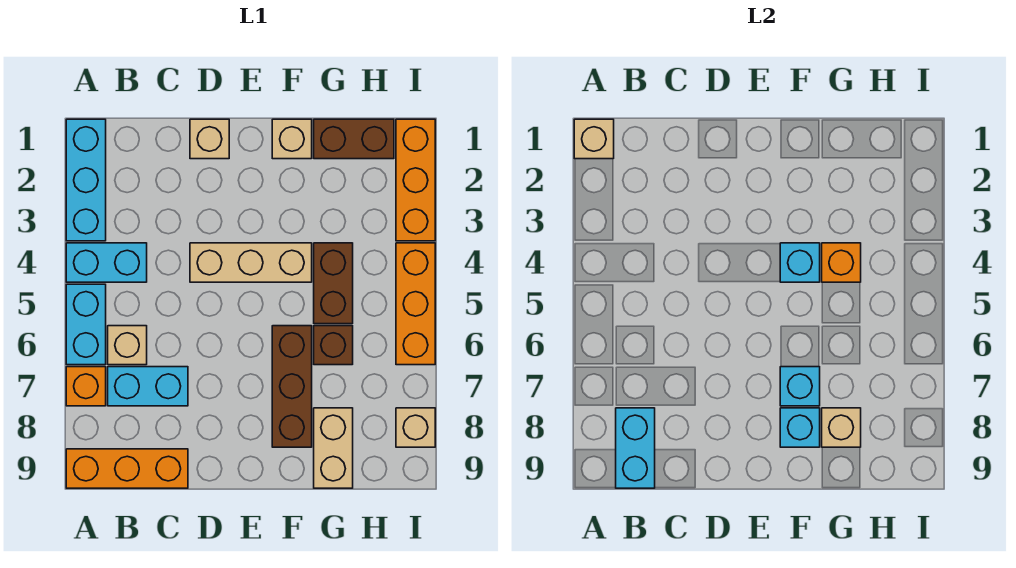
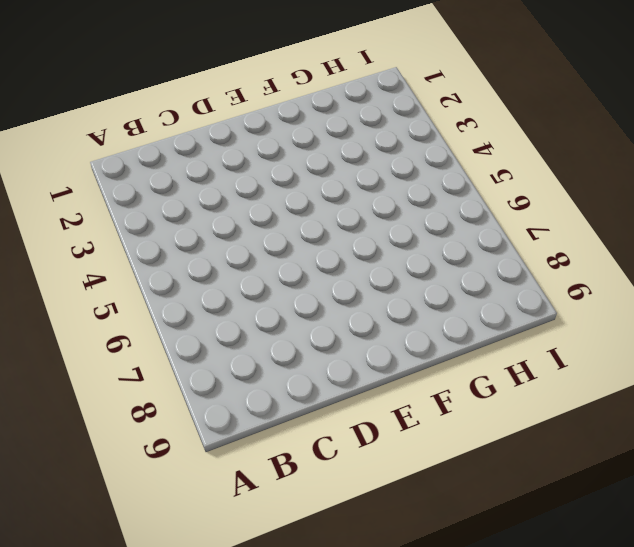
none -> cyan brick A1:A3 level 1
none -> cyan brick A4:B4 level 1
none -> cyan brick A5:A6 level 1

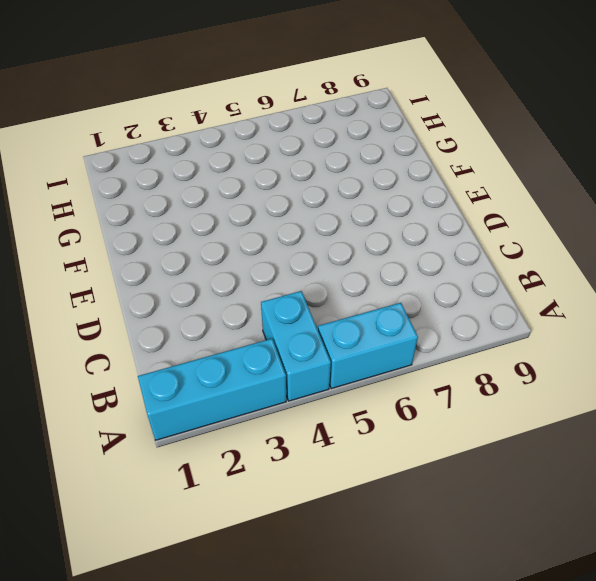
none -> orange brick A7 level 1
none -> orange brick A9:C9 level 1
none -> tan brick B6 level 1

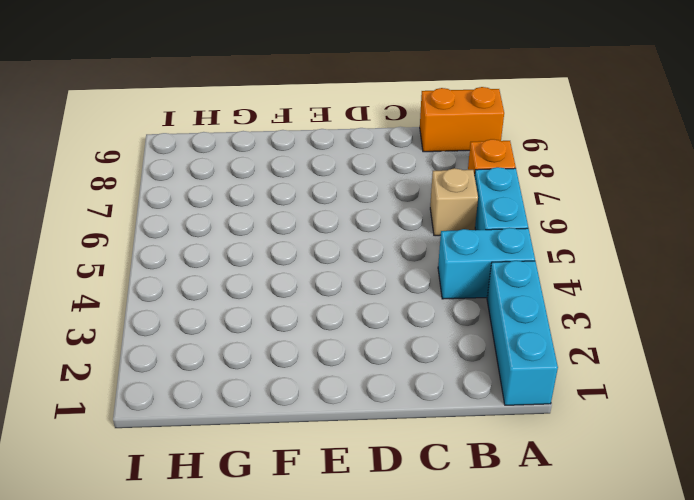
orange brick A9:B9 level 1 -> orange brick A9:C9 level 1
none -> cyan brick B7:C7 level 1
none -> tan brick D1 level 1
none -> tan brick D4:F4 level 1

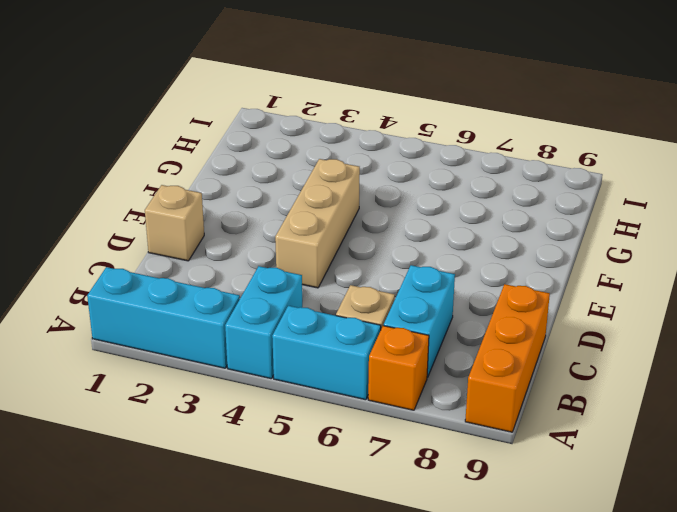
none -> tan brick F1 level 1
none -> brown brick F6:F8 level 1
none -> brown brick G1:H1 level 1

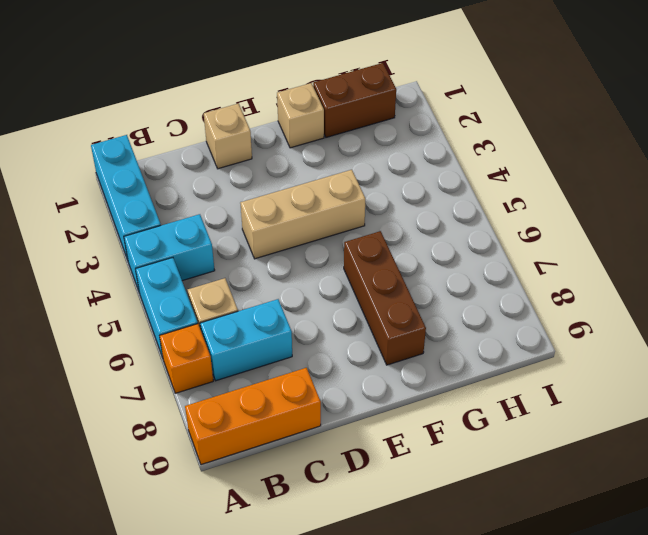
none -> brown brick G4:G5 level 1
none -> brown brick G6 level 1
none -> tan brick G8:G9 level 1

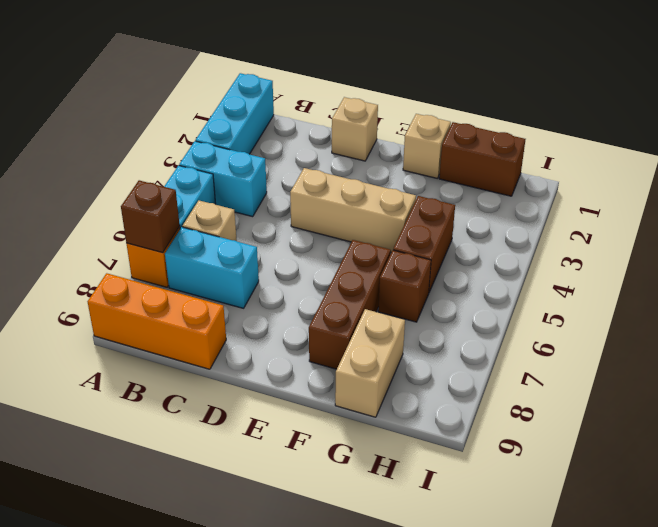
brown brick A7 level 2 -> none
none -> orange brick I1:I3 level 1
none -> orange brick I4:I6 level 1
none -> tan brick I8 level 1

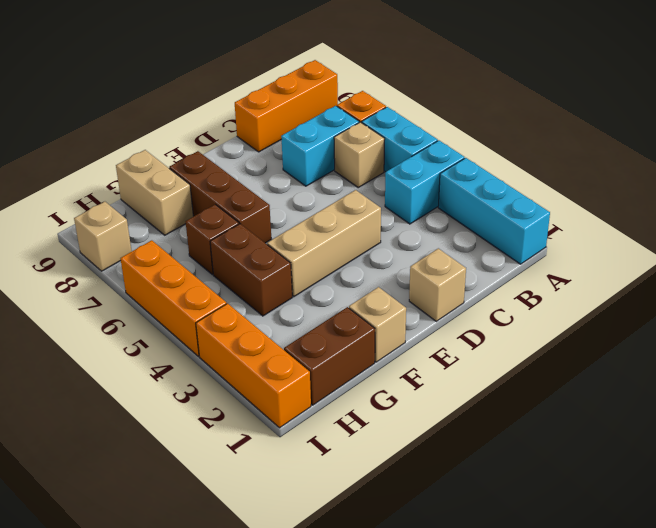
none -> tan brick A1 level 2
none -> cyan brick B8:B9 level 2
none -> cyan brick F4 level 2

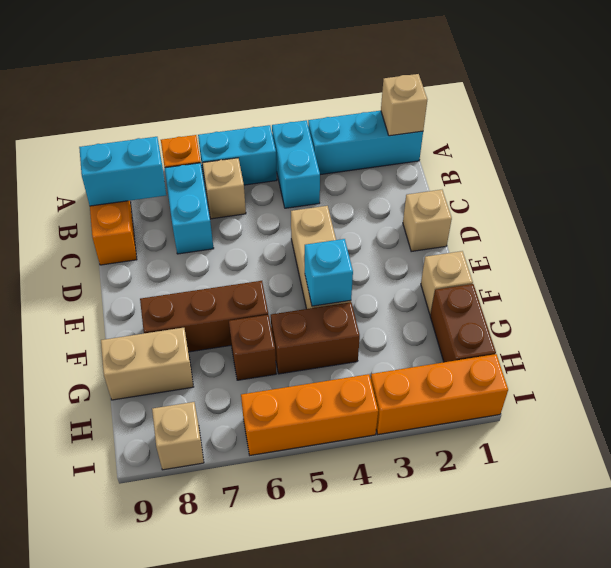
none -> cyan brick F7 level 2
none -> cyan brick F8 level 2
none -> orange brick G4 level 2

